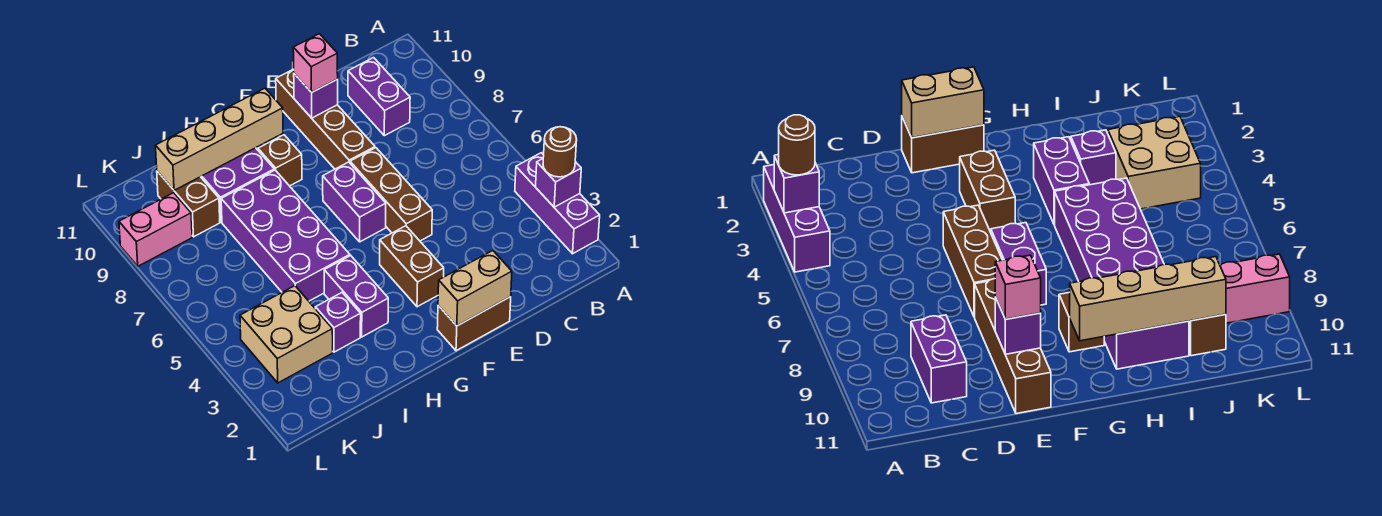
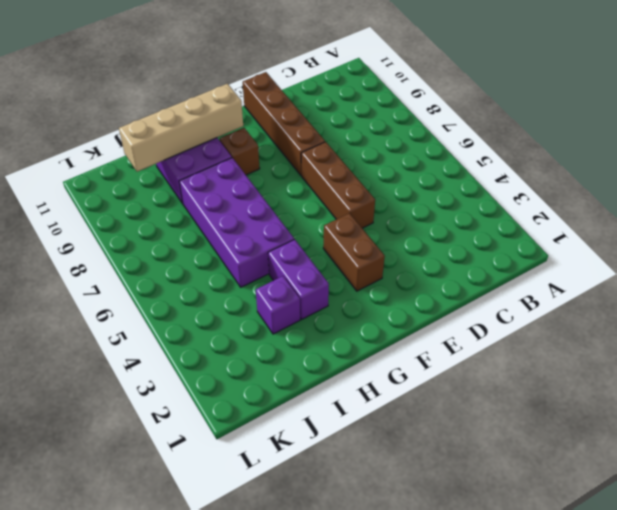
none -> purple brick A2:A4 level 1
none -> purple brick C9:C10 level 1
none -> brown brick E1:F1 level 1

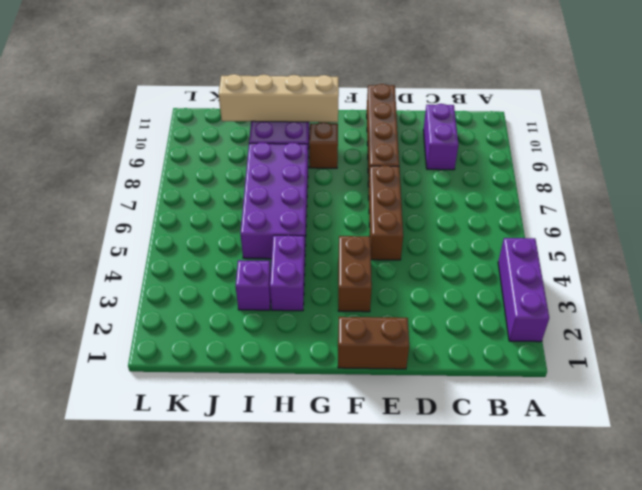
none -> purple brick F6:F7 level 1
none -> tan brick J3:K4 level 1
none -> brown brick J9:J10 level 1

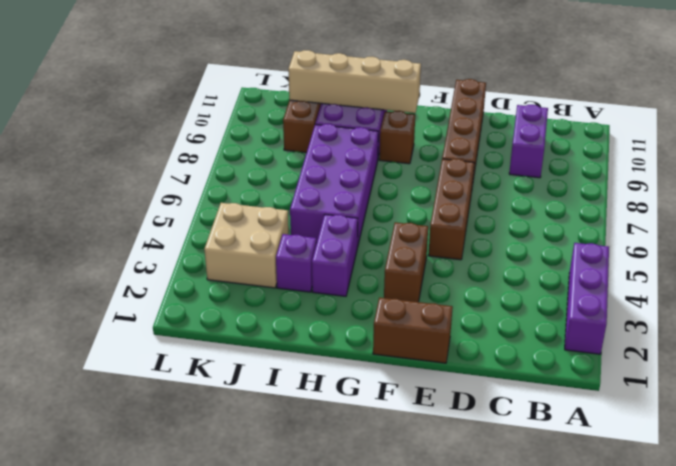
none -> purple brick F6:F7 level 1
none -> pink brick K9:L9 level 1
none -> purple brick A3 level 2

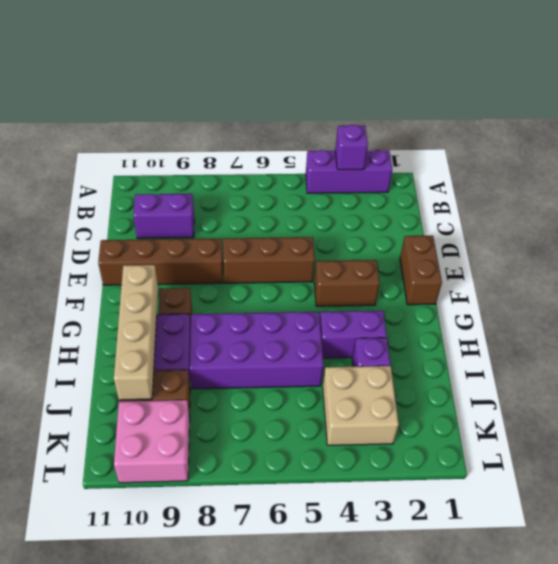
pink brick K9:L10 level 1 -> pink brick K9:L9 level 1
none -> purple brick F6:F7 level 1
none -> tan brick E1:F1 level 2
none -> purple brick E10 level 2

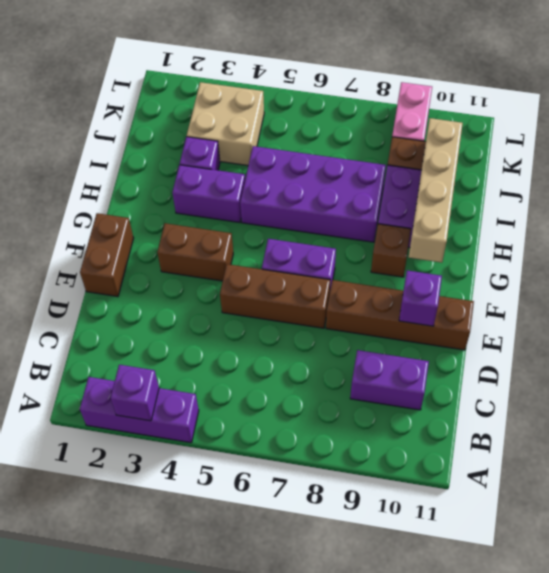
none -> tan brick E1:F1 level 2
none -> brown round brick A3 level 3
none -> pink brick E10 level 3

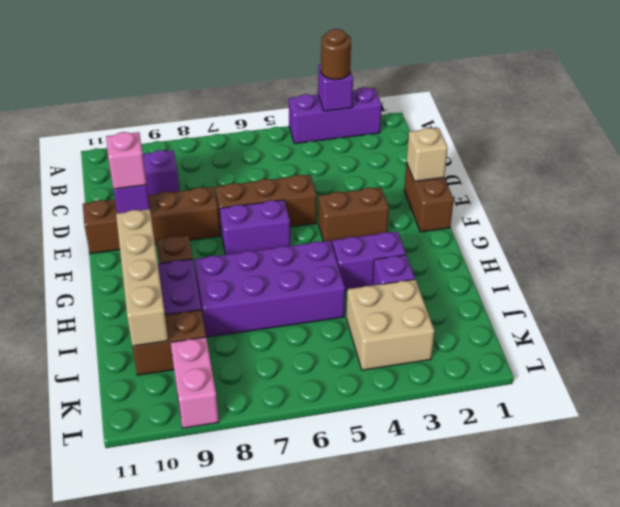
tan brick E1 level 2 -> tan brick E1:F1 level 2

